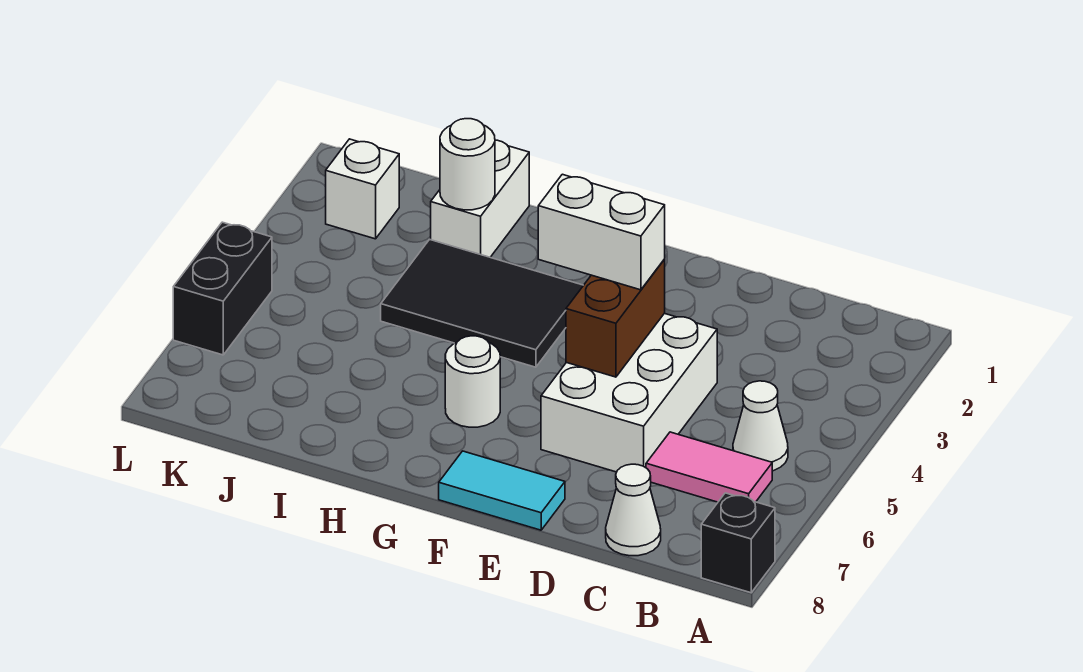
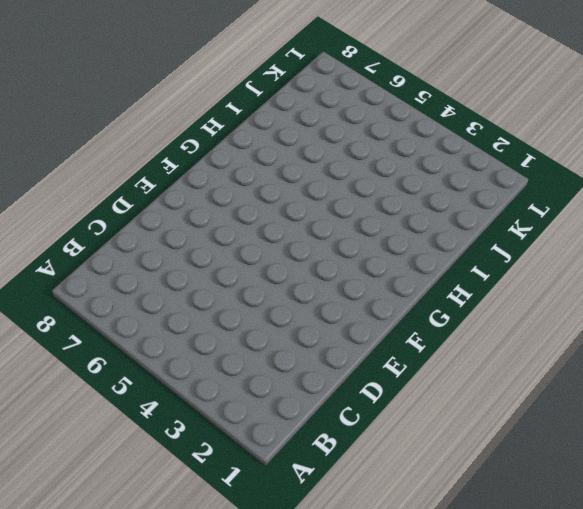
none -> black brick A8 level 1
none -> white cone B5 level 1
none -> pink tile B6:C6 level 1

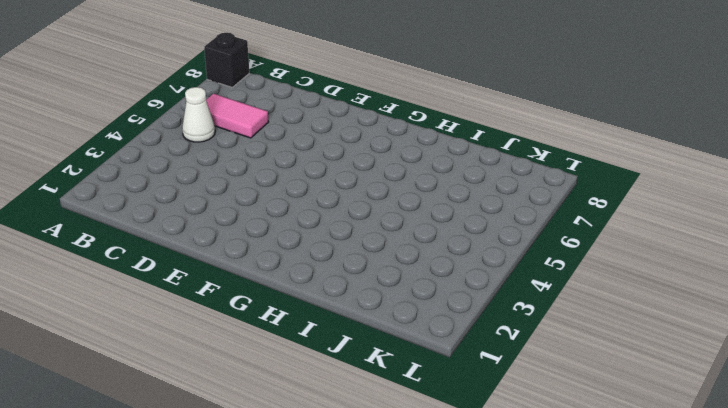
none -> white cone C8 level 1
none -> white brick D4:E6 level 1
none -> cyan tile E8:F8 level 1

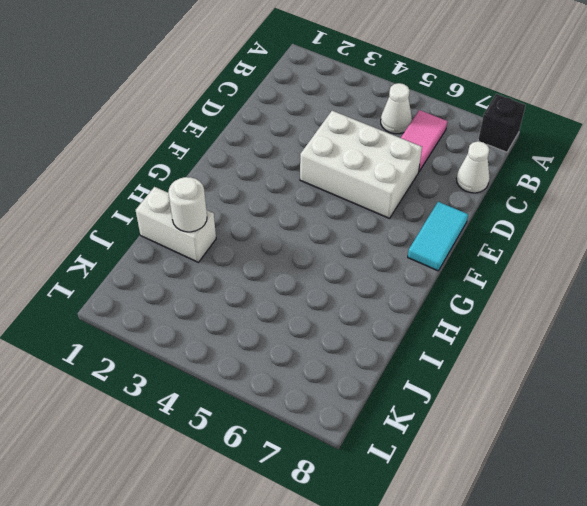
none -> black tile G3:I4 level 1
none -> white round brick G6 level 1
none -> white brick K2 level 1

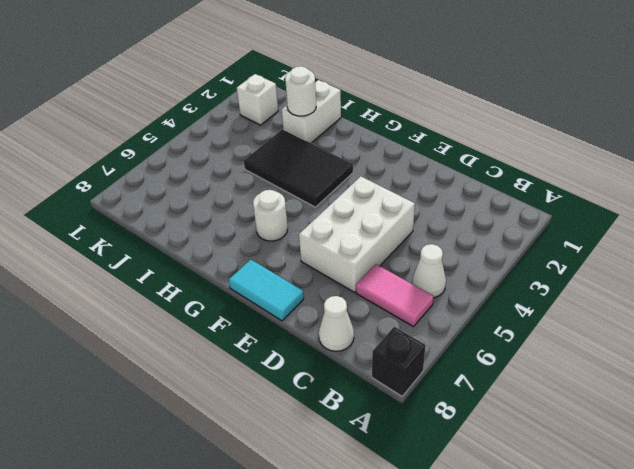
none -> black brick L5:L6 level 1
none -> brown brick E4:E5 level 2
none -> white brick E4:F4 level 3

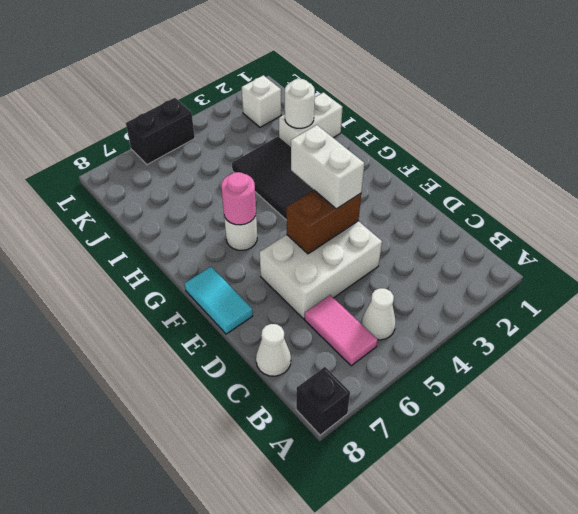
pink round brick G6 level 2 -> none

